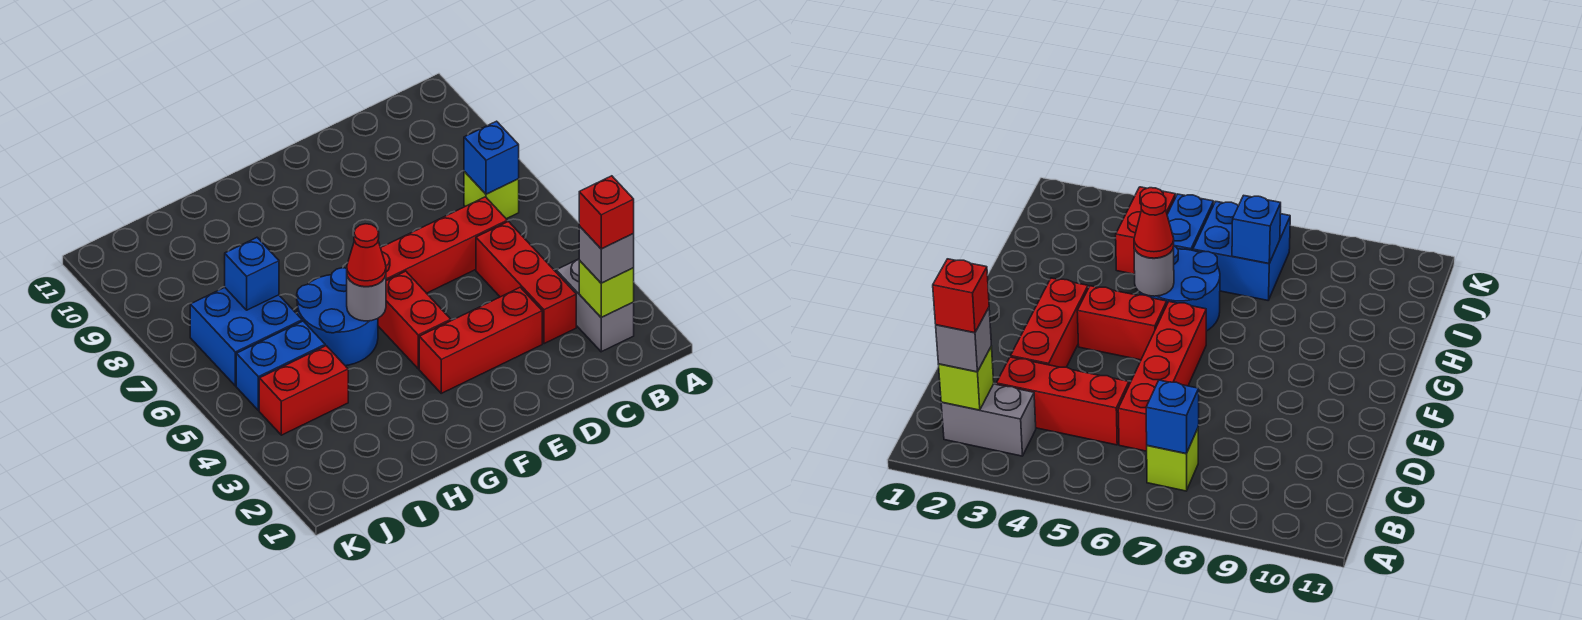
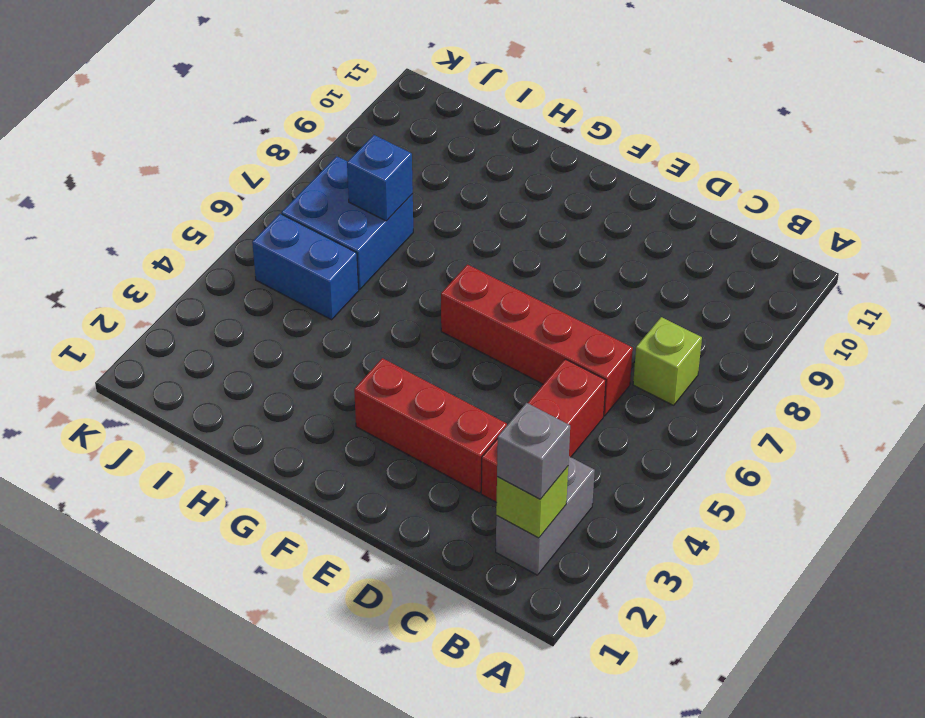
none -> red brick F4:F5 level 1
none -> blue round brick G5:H6 level 1
none -> red brick I4:J4 level 1

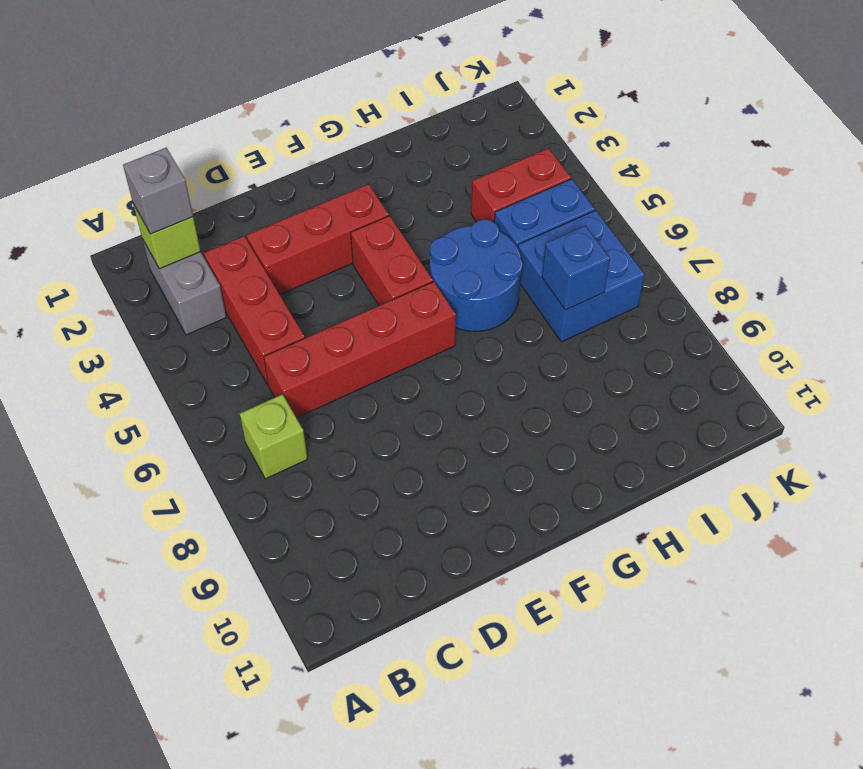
none -> blue brick B7 level 2
none -> grey round brick G5 level 2
none -> red cone G5 level 3

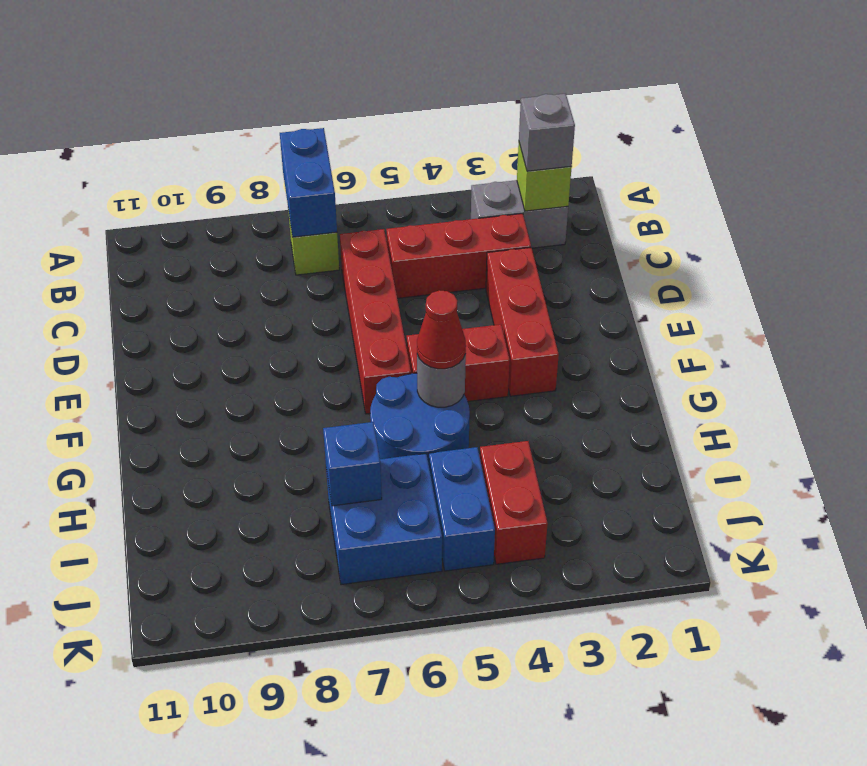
blue brick A7:B7 level 2 -> blue brick B7 level 2
none -> red brick B2 level 4

